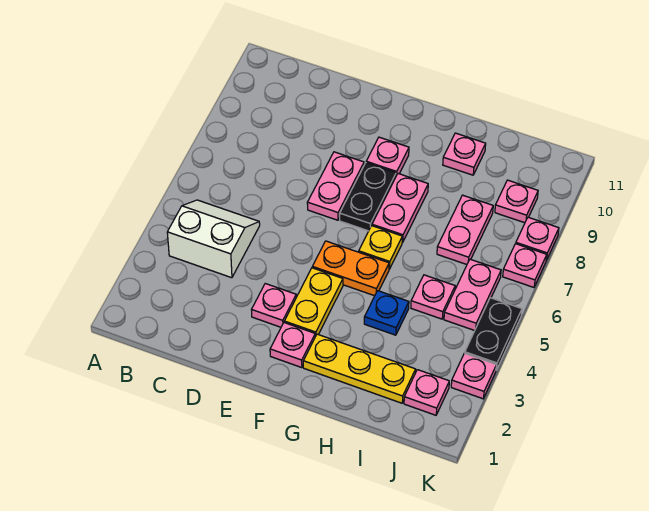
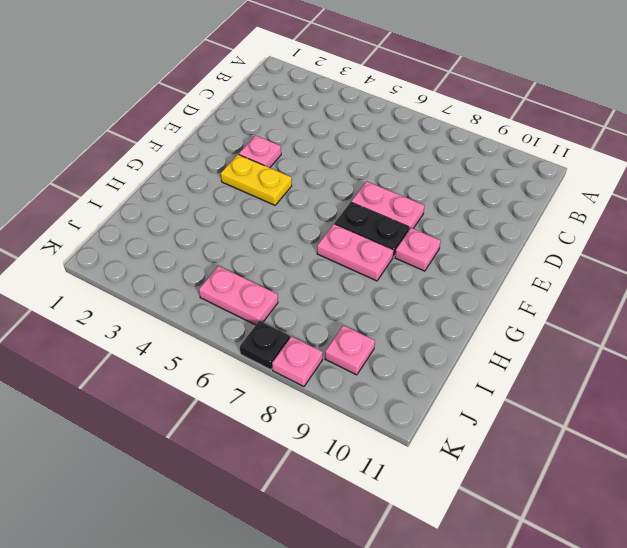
black plate K7 level 1 -> pink plate K7 level 1
none -> white slope B4:C5 level 1 top 4
none -> pink plate F2 level 1
none -> orange plate F5:G5 level 1

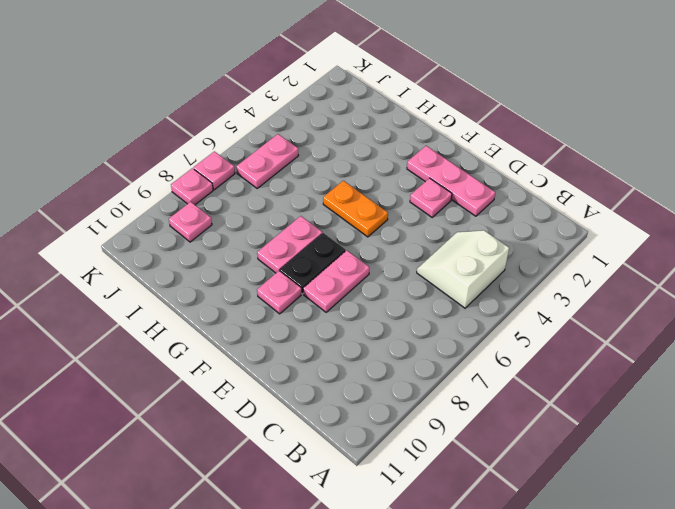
white slope B4:C5 level 1 top B -> white slope B4:C5 level 1 top 4
pink plate D2:F2 level 1 -> pink plate F2 level 1
none -> yellow plate F3:F4 level 1
none -> yellow plate G2:I2 level 1
none -> yellow plate G6 level 1

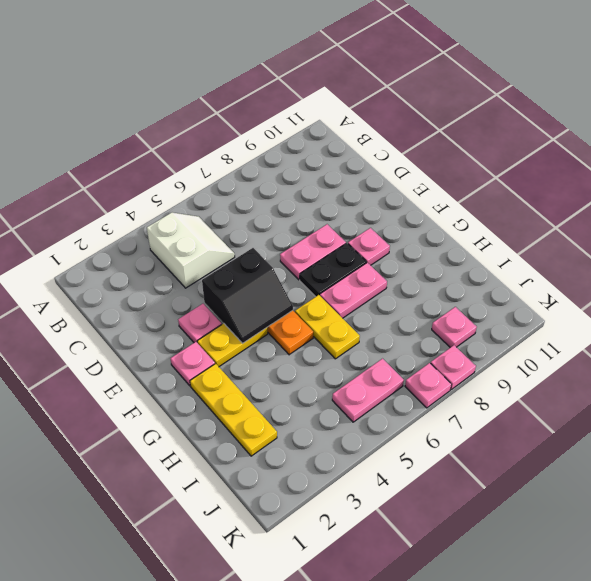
black slope E4:F5 level 2 top E -> none
yellow plate G6:H6 level 1 -> yellow plate G6 level 1
none -> blue plate H4 level 1
none -> pink plate H10 level 1
none -> pink plate I5 level 1

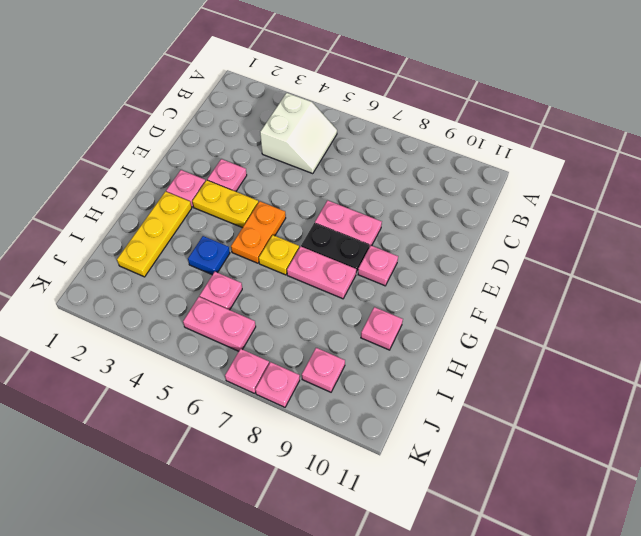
none -> pink plate I7:I8 level 1
none -> pink plate J2 level 1
none -> pink plate K3 level 1

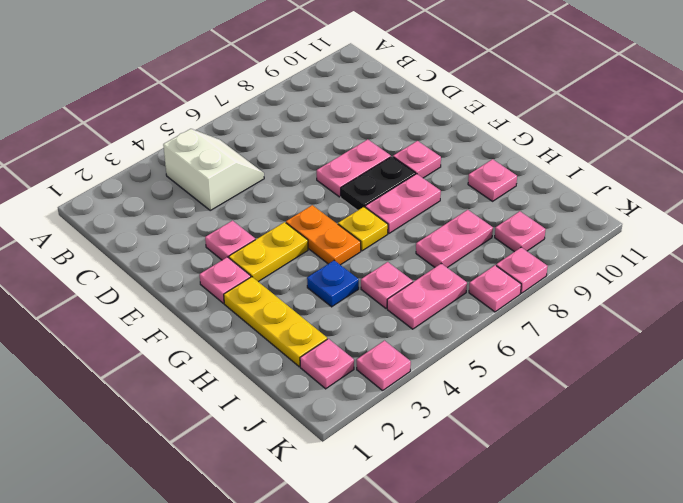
none -> black plate K4:K5 level 1

